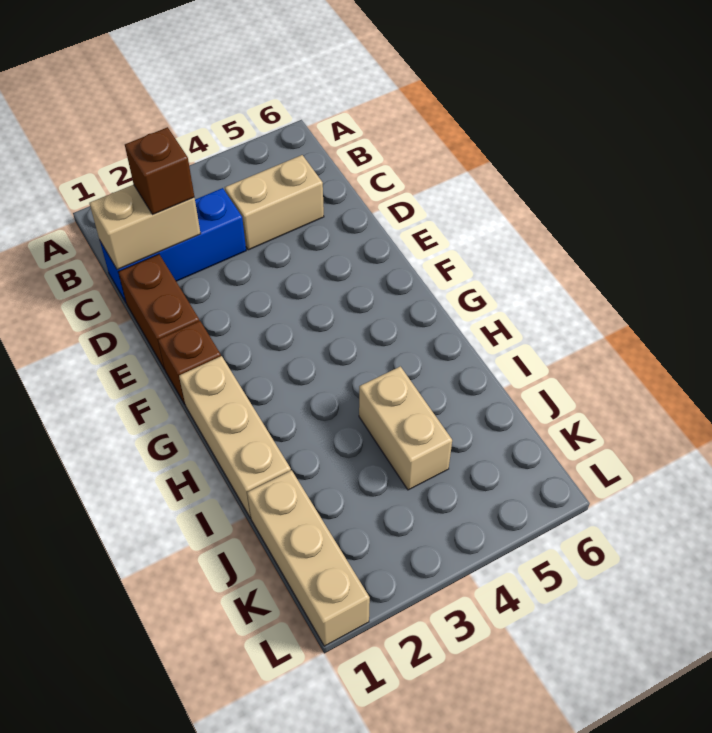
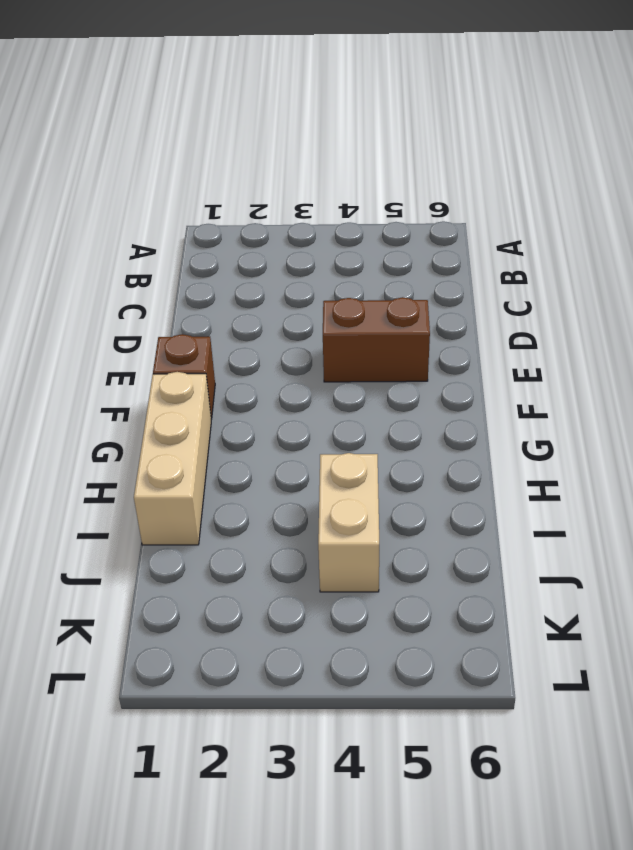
brown brick E4:E5 level 1 -> brown brick D1:E1 level 1
none -> blue brick C1:C3 level 1
none -> tan brick C4:C5 level 1

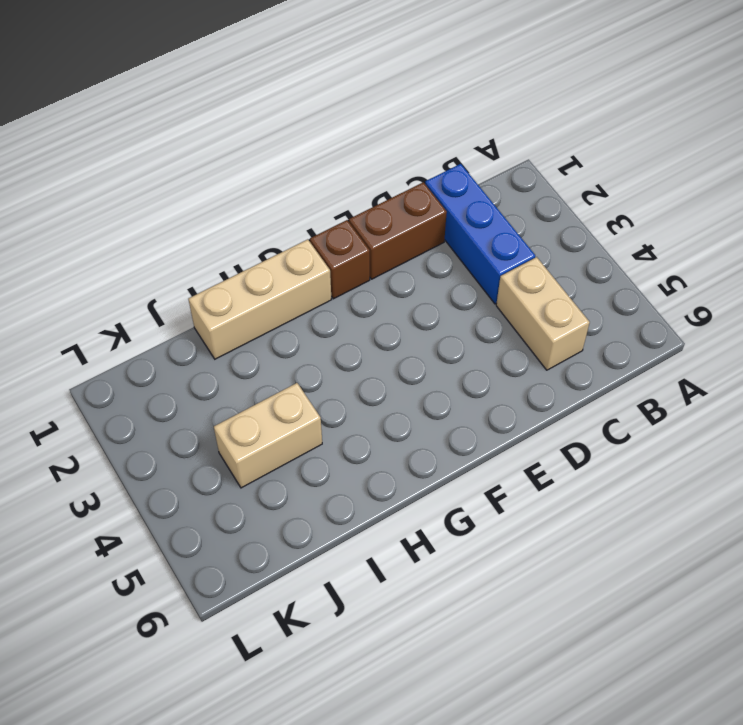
none -> tan brick J1:L1 level 1
none -> tan brick C1:C2 level 2

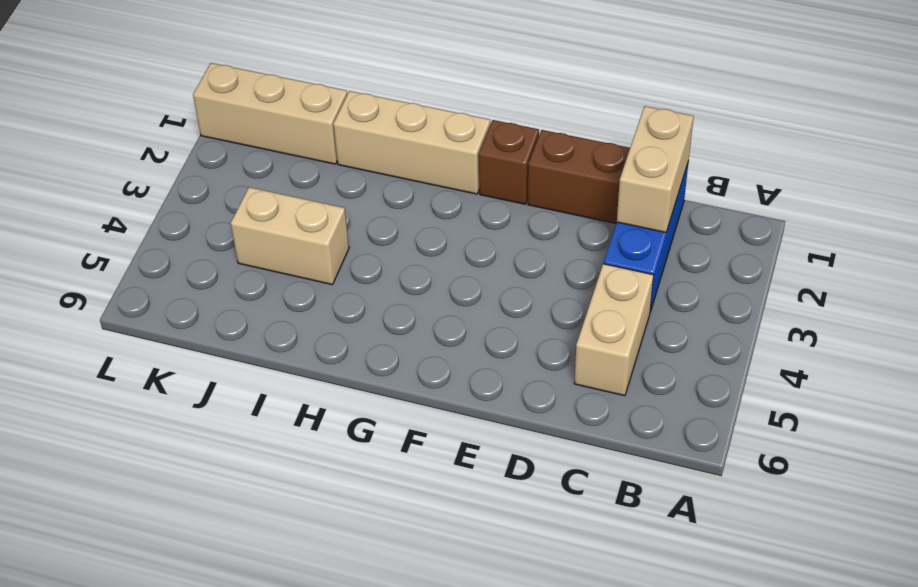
none -> brown brick C2 level 3

